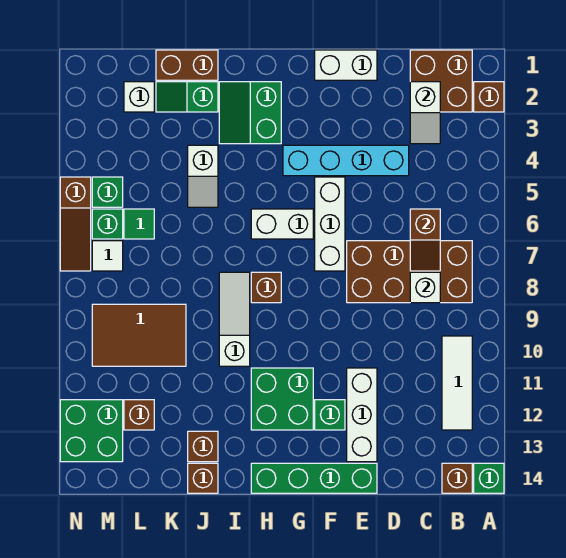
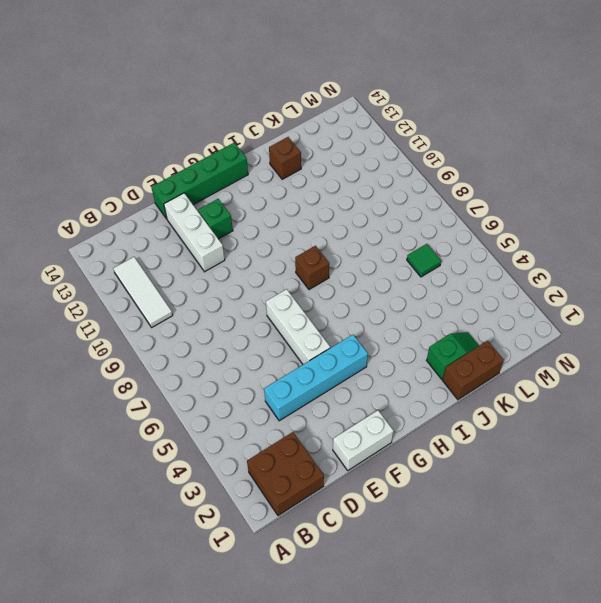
none -> brown brick A2 level 1
none -> green brick A14 level 1
none -> brown brick B7:E8 level 1
none -> brown brick B14 level 1

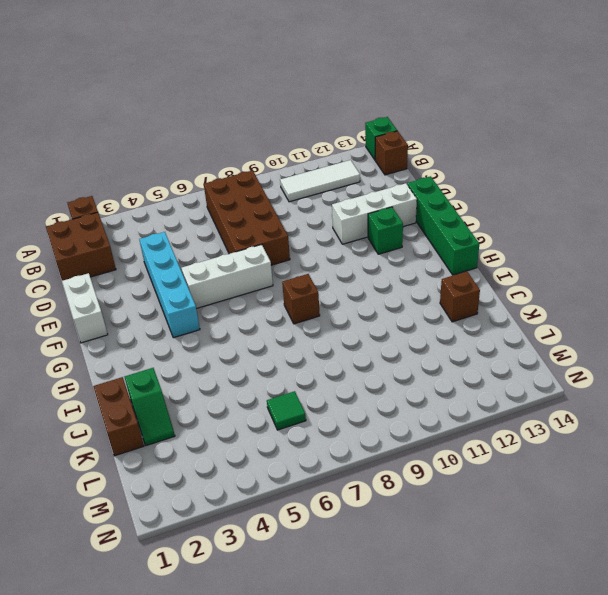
none -> white brick G6:H6 level 1
none -> green brick G11:H12 level 1
none -> green slope H2:I3 level 1 top H
none -> white slope I8:I10 level 1 top 10

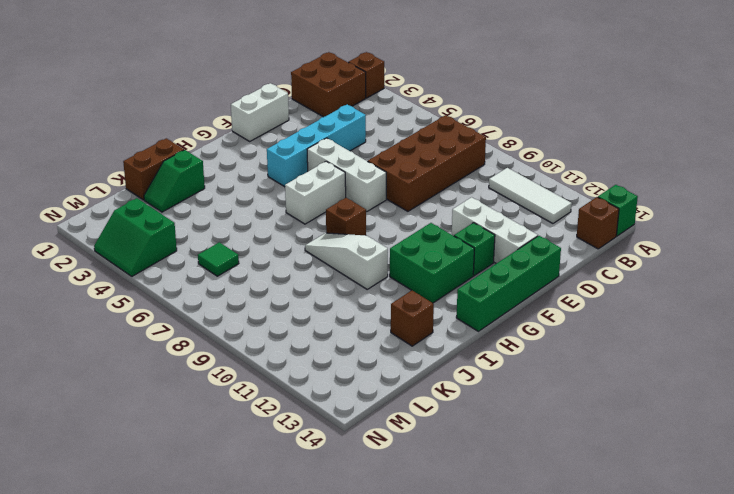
green slope M3:N4 level 1 top M -> green slope H2:I3 level 1 top H
none -> white slope J4:J5 level 1 top 4
none -> brown brick J14 level 1
none -> brown tile K9:M10 level 1
none -> white brick L2 level 1

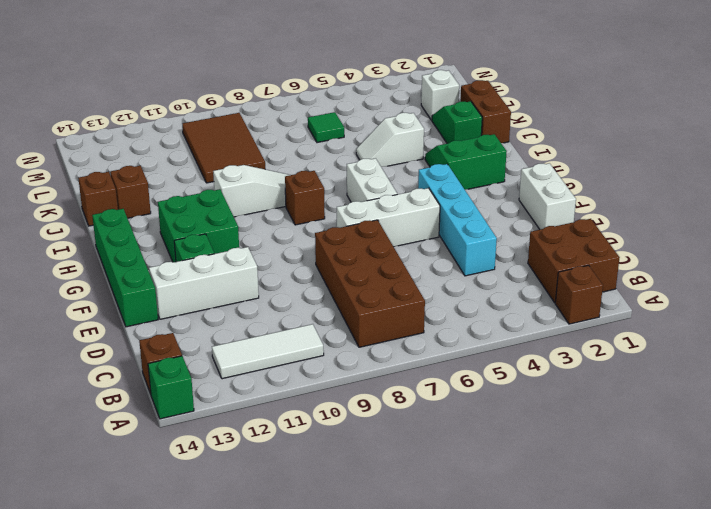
none -> brown brick L12 level 1
none -> green brick M5 level 1
none -> green brick M6 level 1
none -> white tile M7 level 1

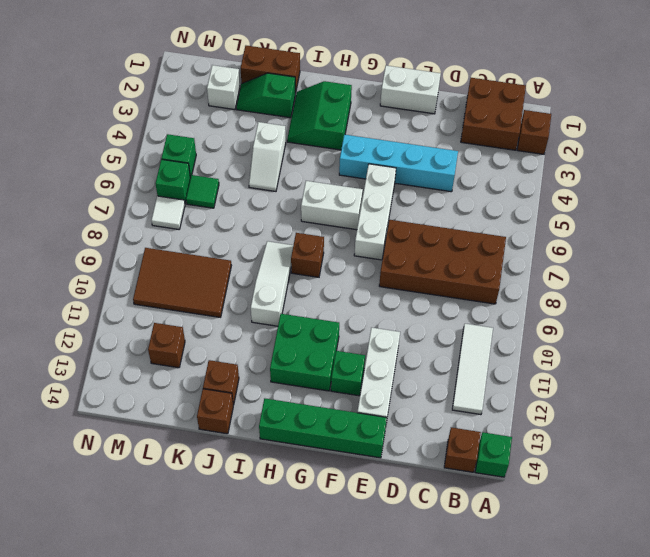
none -> green brick M12:N13 level 1
none -> brown slope N5:N7 level 1 top 5
none -> white slope C2:C3 level 2 top 2
none -> brown slope C6:C7 level 2 top 6

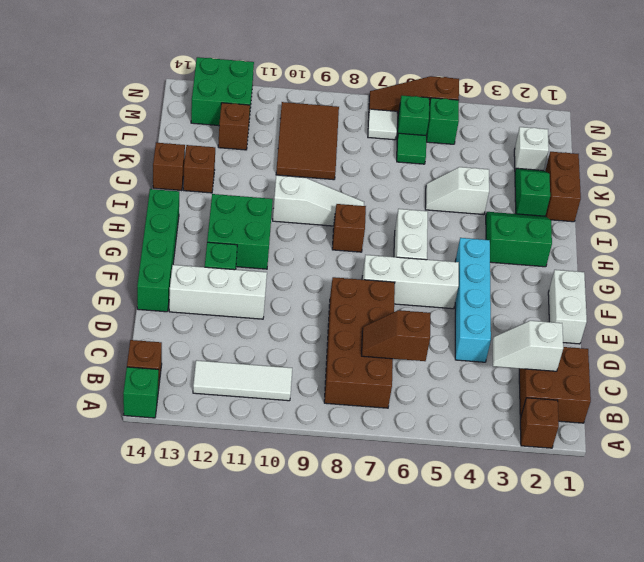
none -> white brick C8 level 2

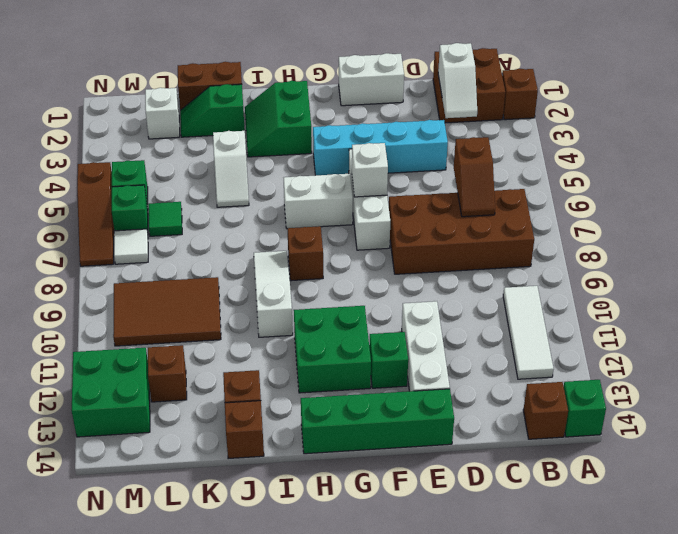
white brick F6 level 2 -> white brick C8 level 2

